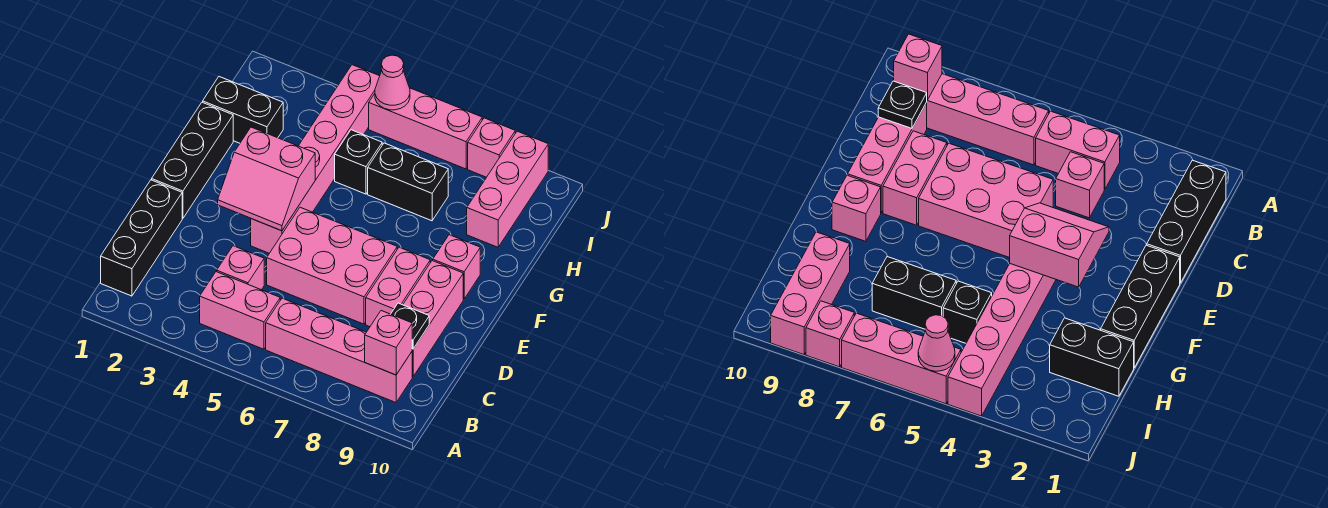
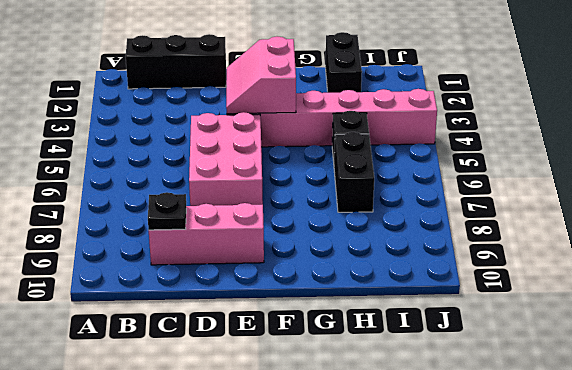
none -> pink brick B4:B5 level 1
none -> pink brick B6:B9 level 1
none -> pink brick C4 level 1

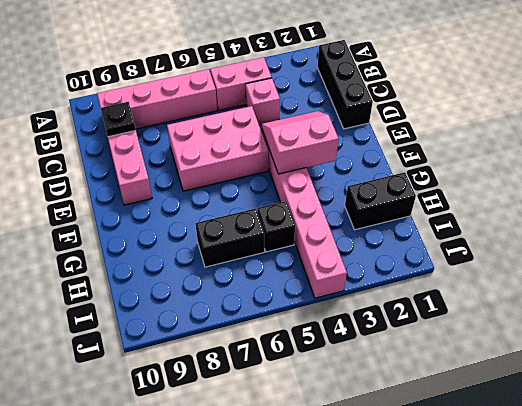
none -> pink brick D8:E8 level 1
none -> black brick E1:G1 level 1
none -> pink brick F9 level 1

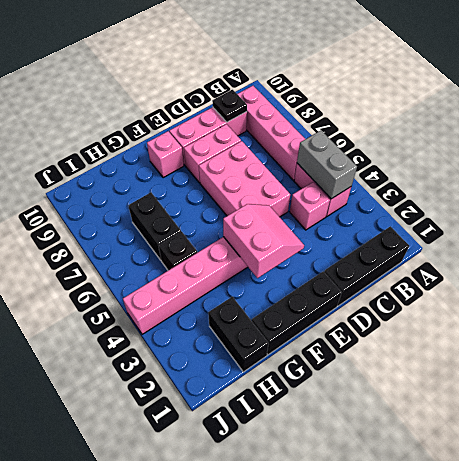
grey brick B4:B5 level 2 -> none
none -> pink brick H9:J9 level 1
none -> pink brick J5:J7 level 1
none -> pink brick J8 level 1

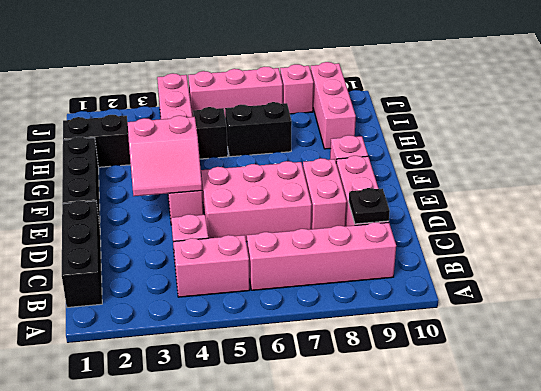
none -> pink brick B9 level 2
none -> pink cone J5 level 2

